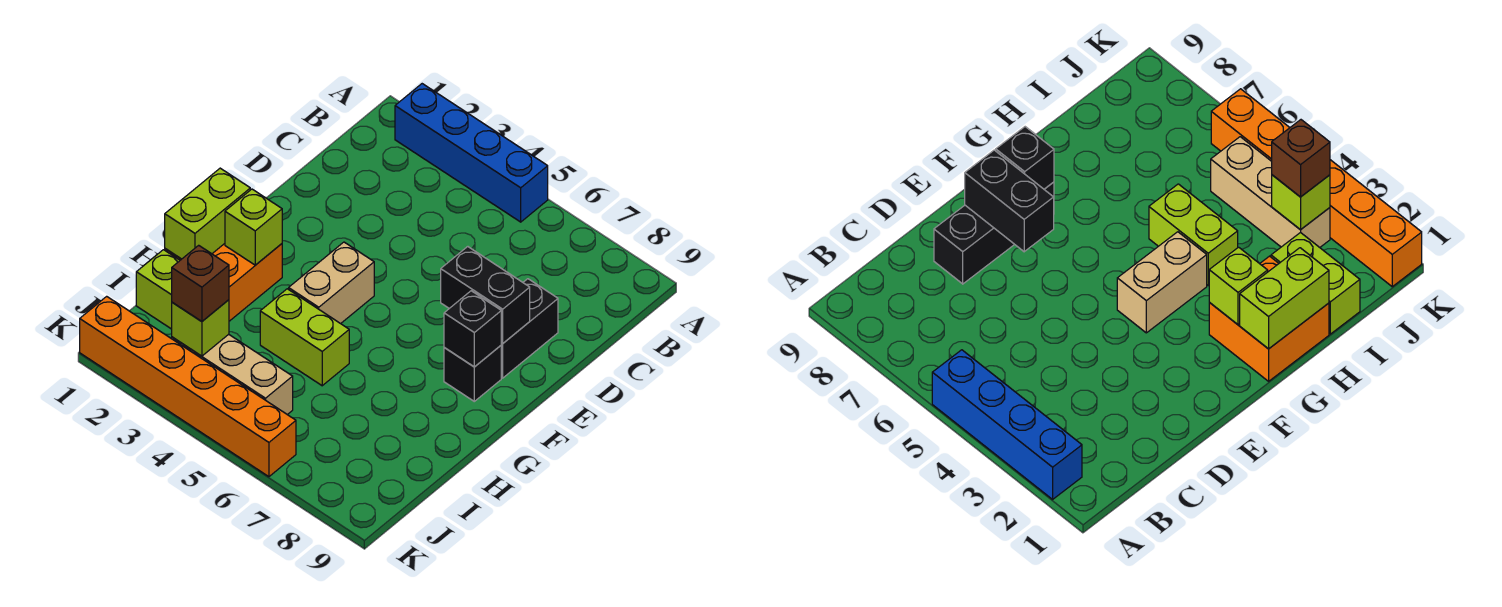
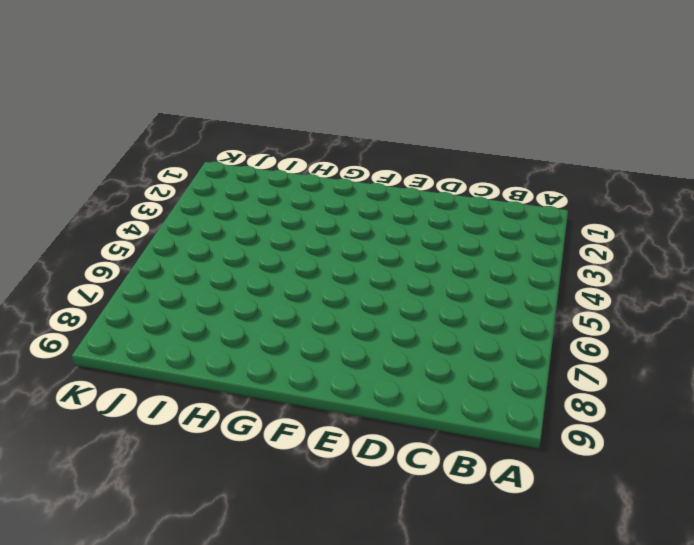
none -> blue brick A2:A5 level 1
none -> black brick D8:E8 level 1
none -> tan brick F4:G4 level 1

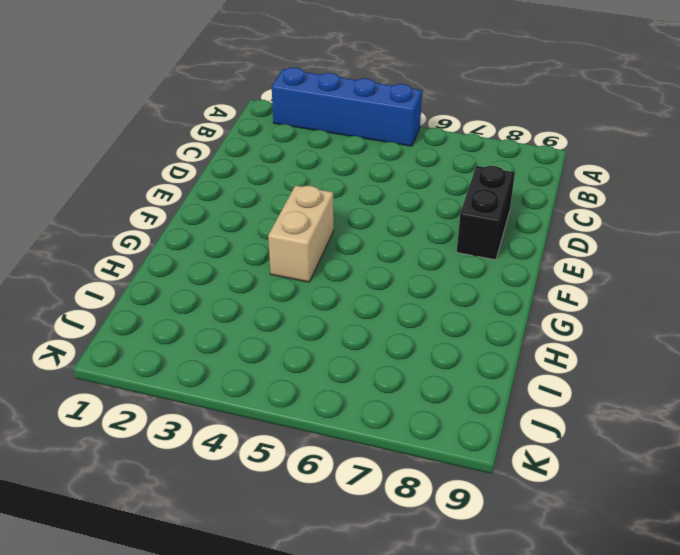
none -> black brick F8 level 1
none -> orange brick G1:H2 level 1
none -> lime brick H4:H5 level 1

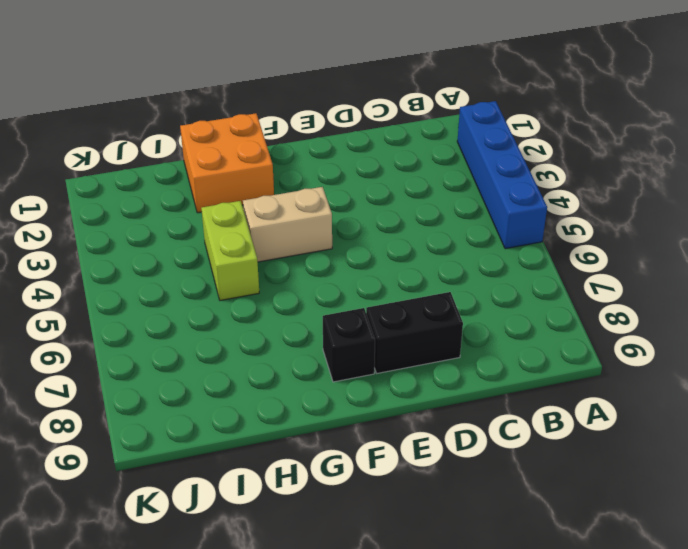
none -> lime brick I1:I2 level 1
none -> tan brick J3:J5 level 1
none -> orange brick K1:K6 level 1

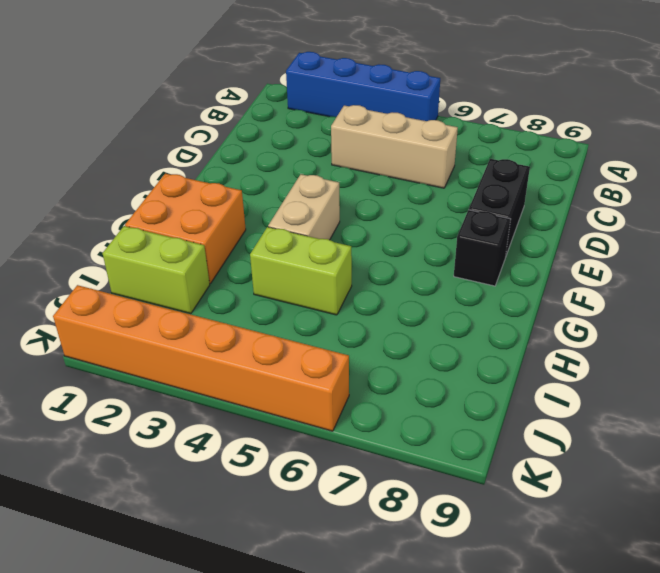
tan brick C4:C6 level 1 -> tan brick J3:J5 level 1
none -> black brick E7:E8 level 2
none -> black brick F8 level 2
none -> lime brick G1:H1 level 2

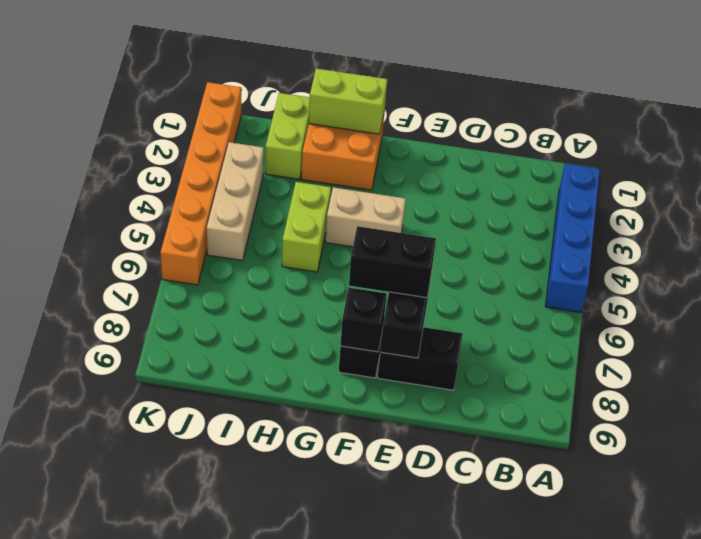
black brick E7:F7 level 3 -> none
none -> lime brick G2 level 2
none -> lime brick J3 level 2
none -> brown brick J3 level 3

